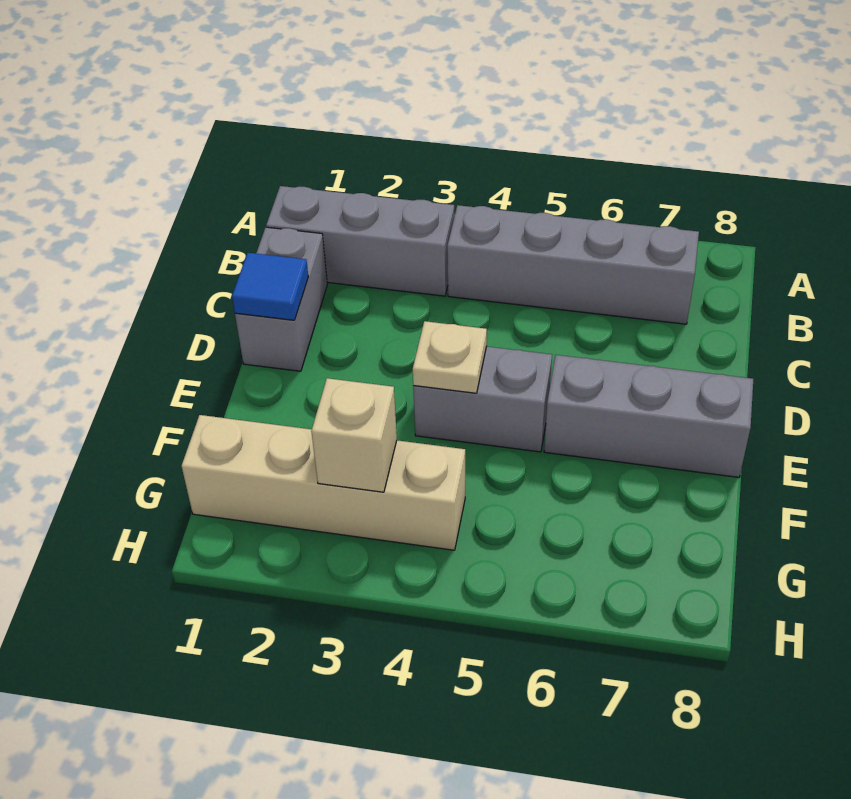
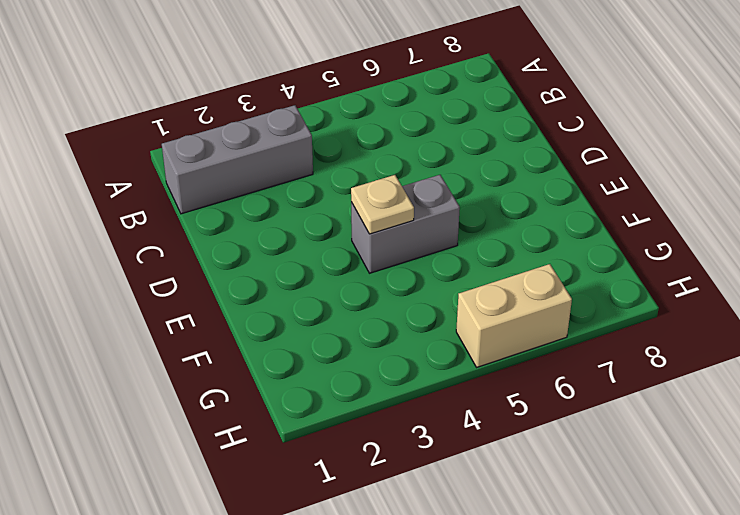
tan brick H5:H6 level 1 -> none
none -> grey brick B4:B7 level 1
none -> grey brick C1:D1 level 1

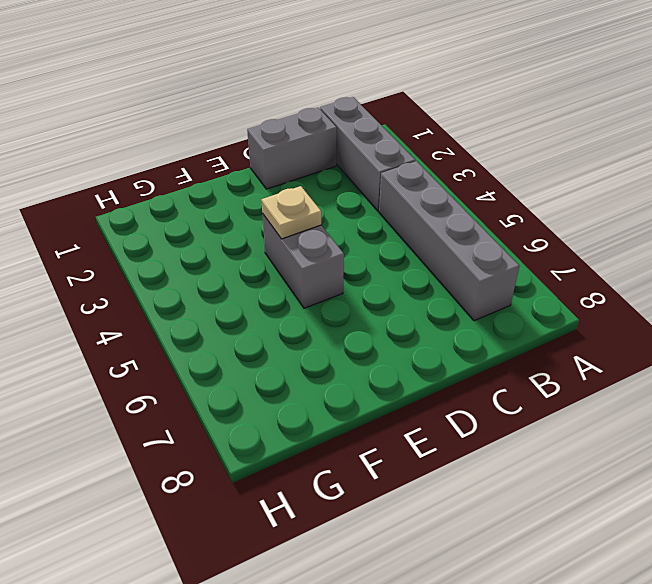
none -> grey brick E6:E8 level 1
none -> tan brick G1:G4 level 1

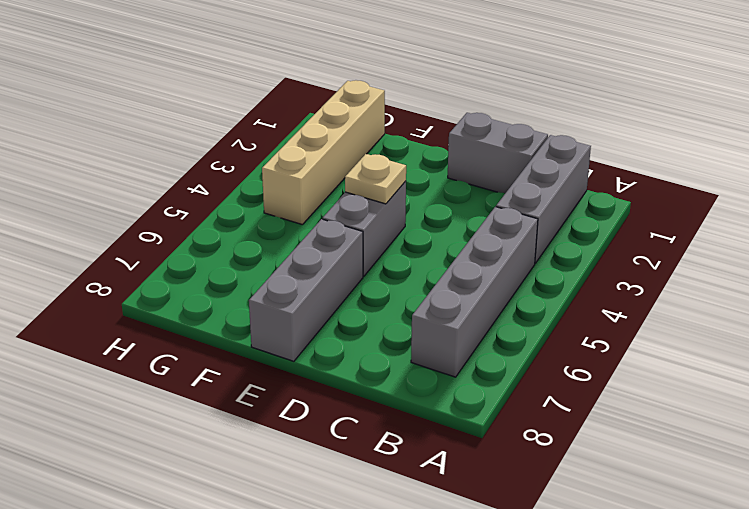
none -> blue tile D1 level 2
none -> tan brick G3 level 2

